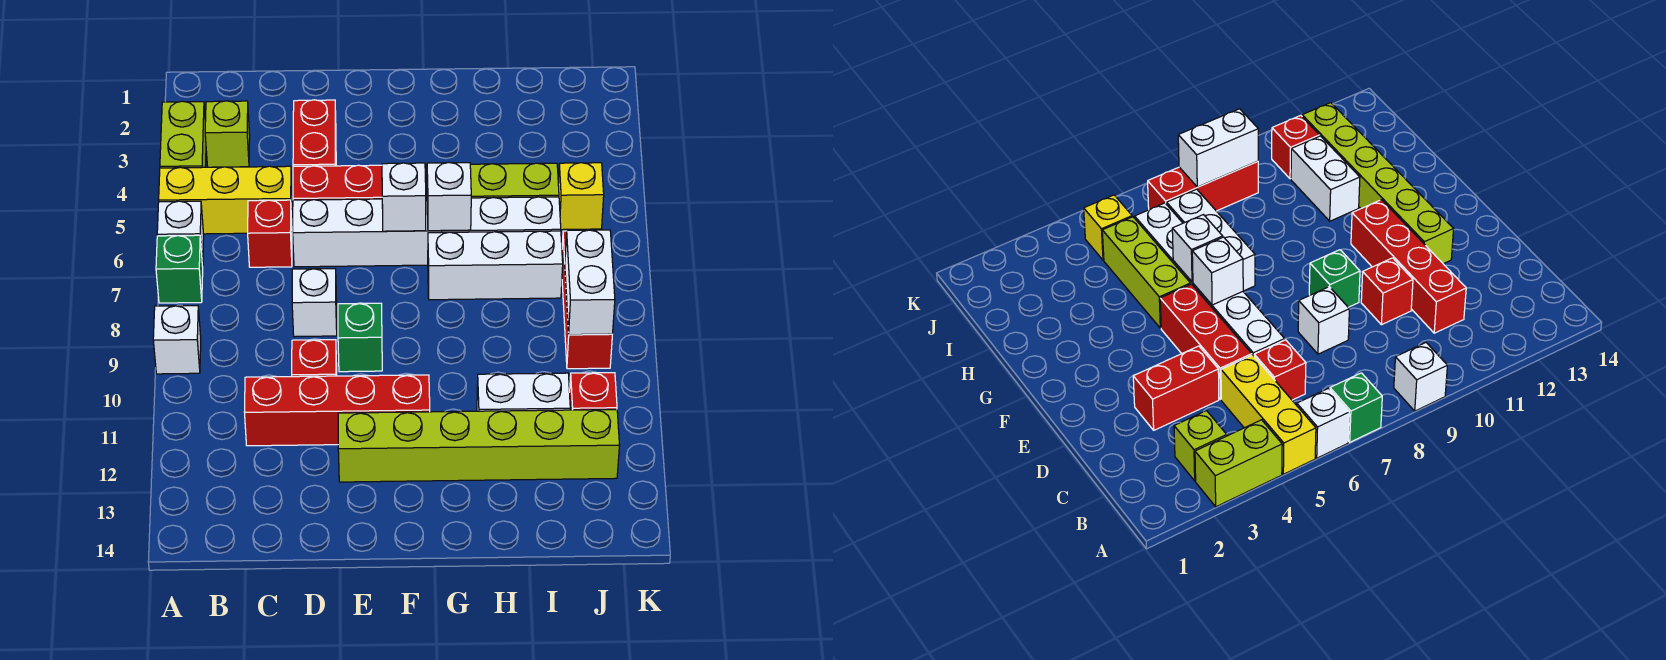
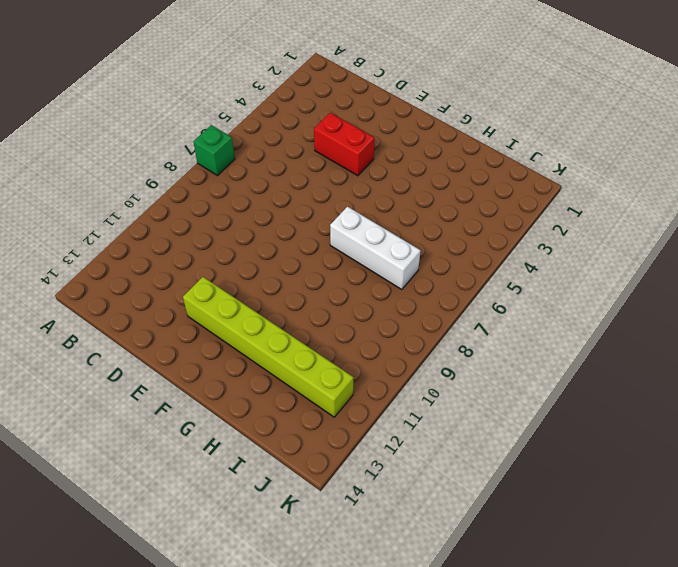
red brick D4:E4 level 1 -> red brick D3:D4 level 1
none -> lime brick A3:A4 level 1
none -> yellow brick A5:C5 level 1
none -> white brick A6 level 1

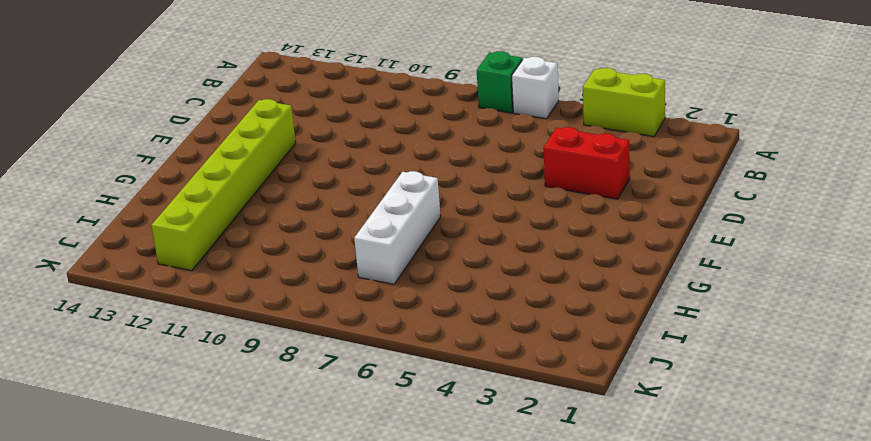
none -> yellow brick A5:C5 level 1
none -> white brick A9 level 1
none -> lime brick B3 level 1

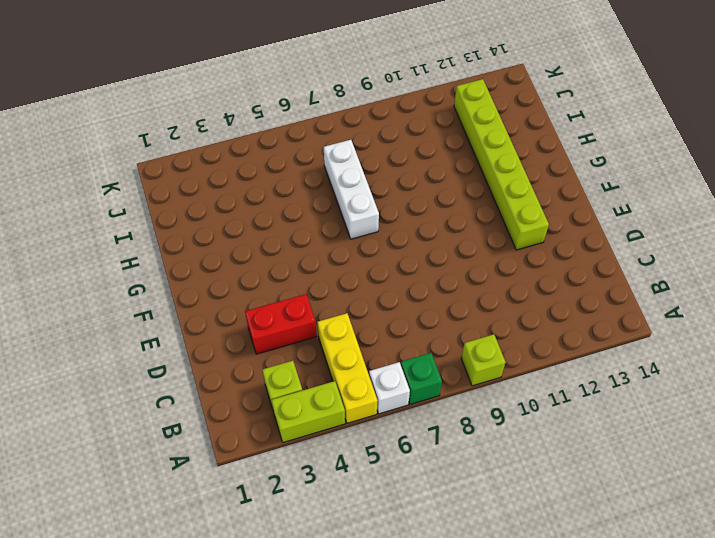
lime brick A9 level 1 -> white brick A9 level 1
none -> red brick C6 level 1
none -> red brick C11:F11 level 1
none -> red brick D5:F5 level 1

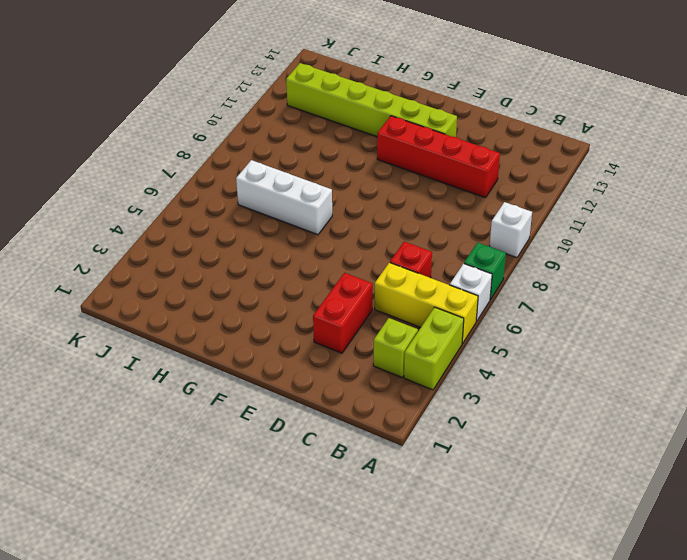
none -> red brick D5:F5 level 1
none -> white brick D6:I6 level 1
none -> white brick D8 level 1

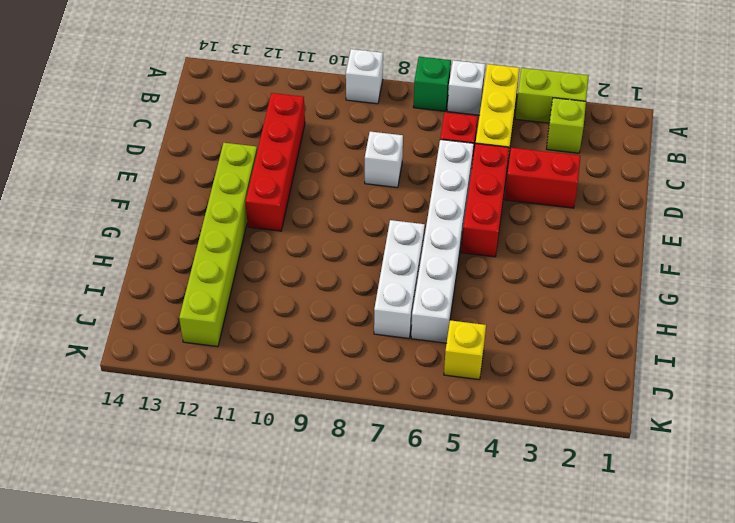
none -> red brick D10 level 1
none -> green brick E9 level 1
none -> lime brick G5:I5 level 1

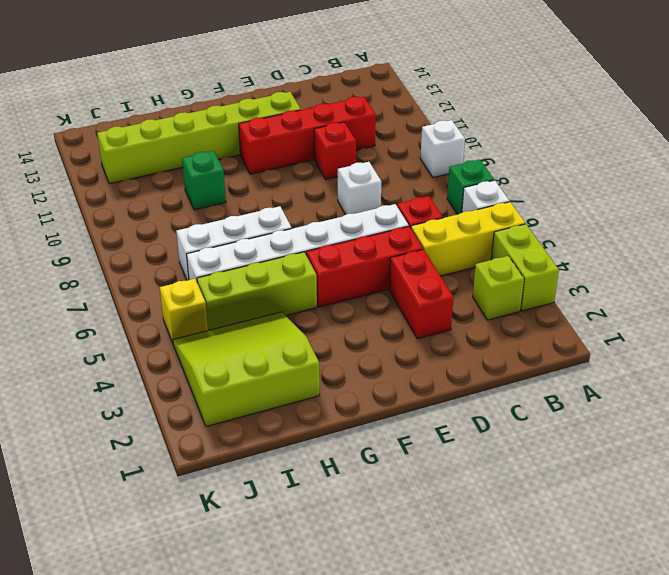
lime slope H2:J4 level 1 top 2 -> none
green brick H10 level 1 -> green brick E9 level 1
none -> white brick H11:I11 level 1
none -> red brick J7:J9 level 1
none -> red brick J11 level 1

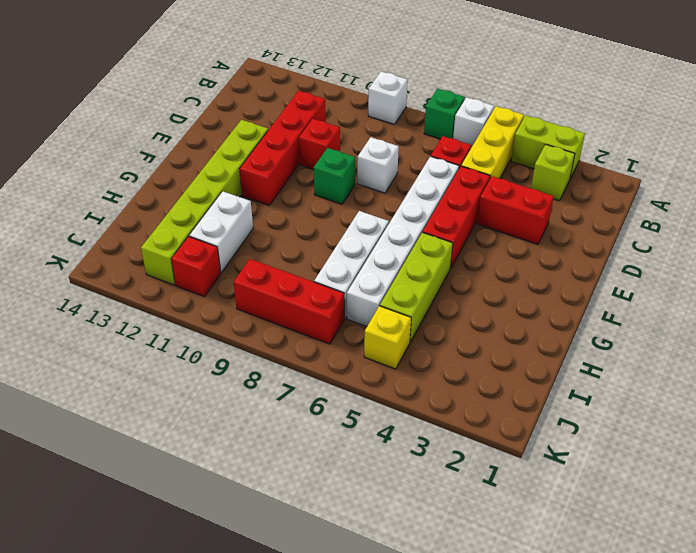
none -> white brick F6 level 2
none -> white brick G6 level 2
none -> white brick J8:J9 level 2

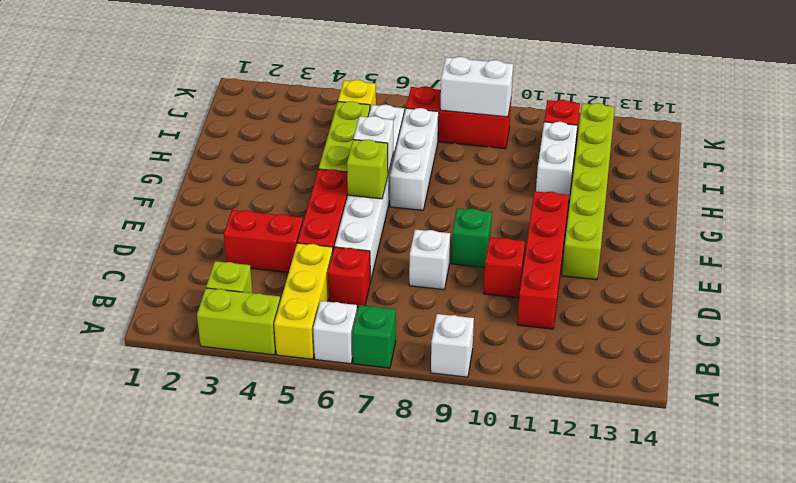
lime brick F6 level 2 -> white brick F6 level 2

